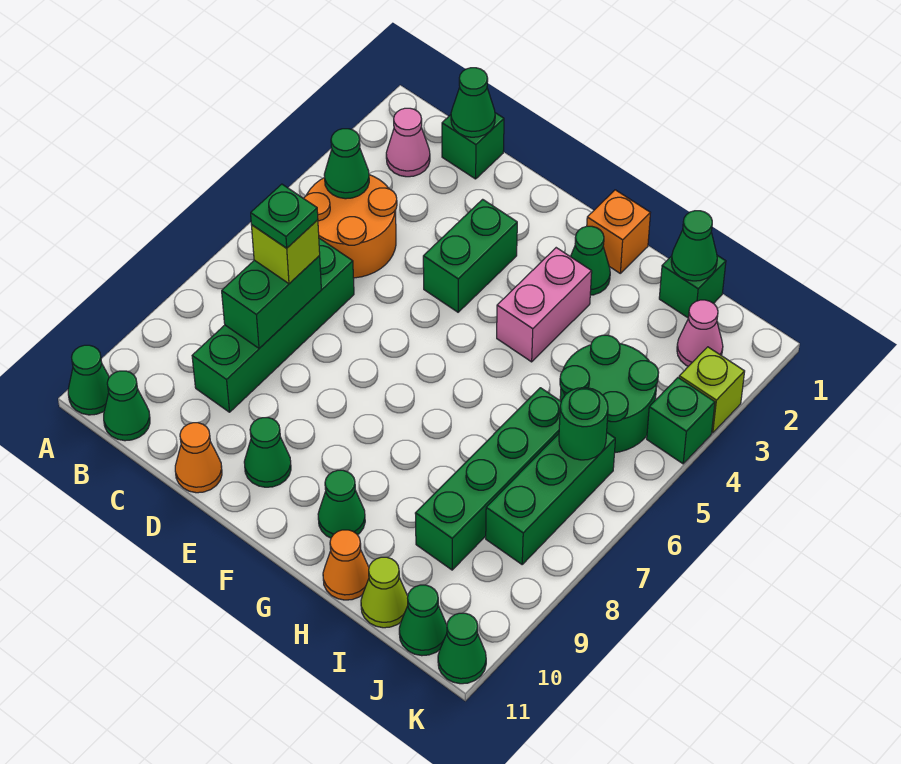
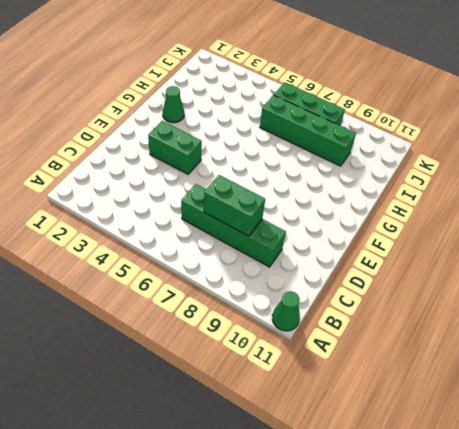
none -> pink cone B2 level 1
none -> orange round brick B4:C5 level 1
none -> green cone B11 level 1
none -> green brick C1 level 1

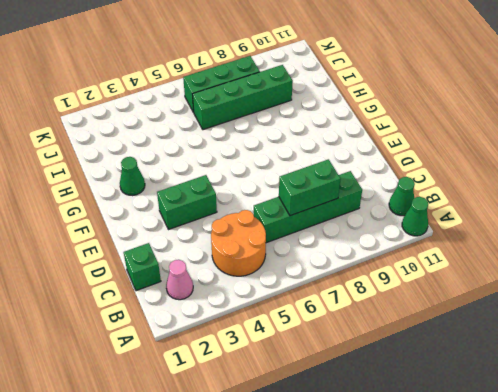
none -> orange cone D11 level 1
none -> green cone E10 level 1
none -> orange brick G1 level 1
none -> pink brick G3:G4 level 1

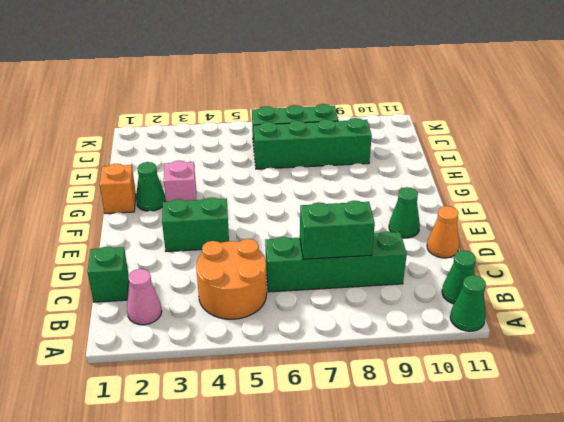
pink brick G3 level 1 -> pink brick G3:G4 level 1
none -> green cone G10 level 1
none -> orange cone H11 level 1
none -> green brick I1 level 1
none -> green round brick I4:J5 level 1

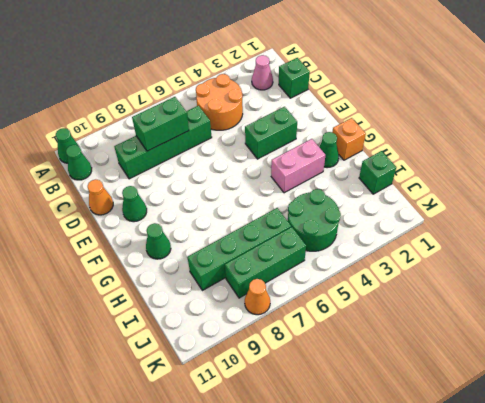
orange cone K8 level 1 -> orange cone H11 level 1
none -> lime cone I11 level 1
none -> pink cone J2 level 1
none -> green cone J11 level 1
none -> lime brick K3 level 1

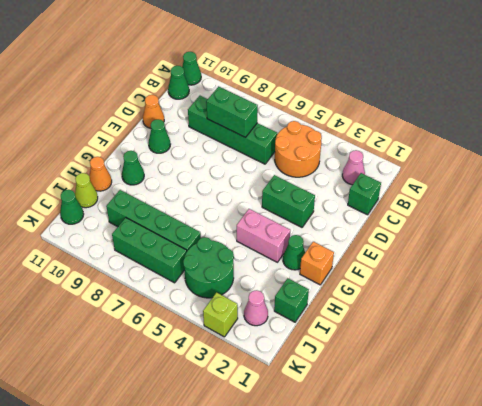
none -> green brick K4 level 1
none -> green cone K11 level 1
none -> green cone B4 level 2
none -> green cone C1 level 2

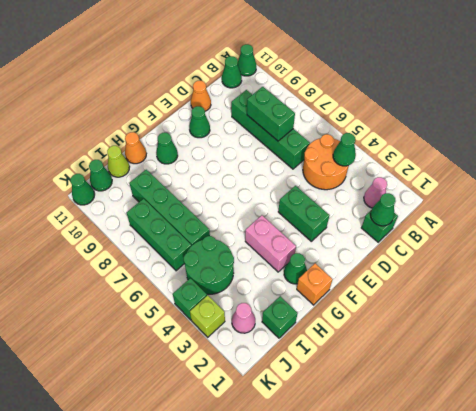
none -> green cone I1 level 2
none -> green round brick J6 level 2
none -> lime brick C7 level 3
none -> green plate C7 level 4

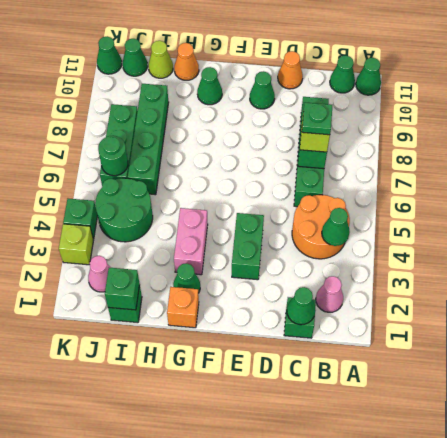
green brick I1 level 2 -> green cone I1 level 2

